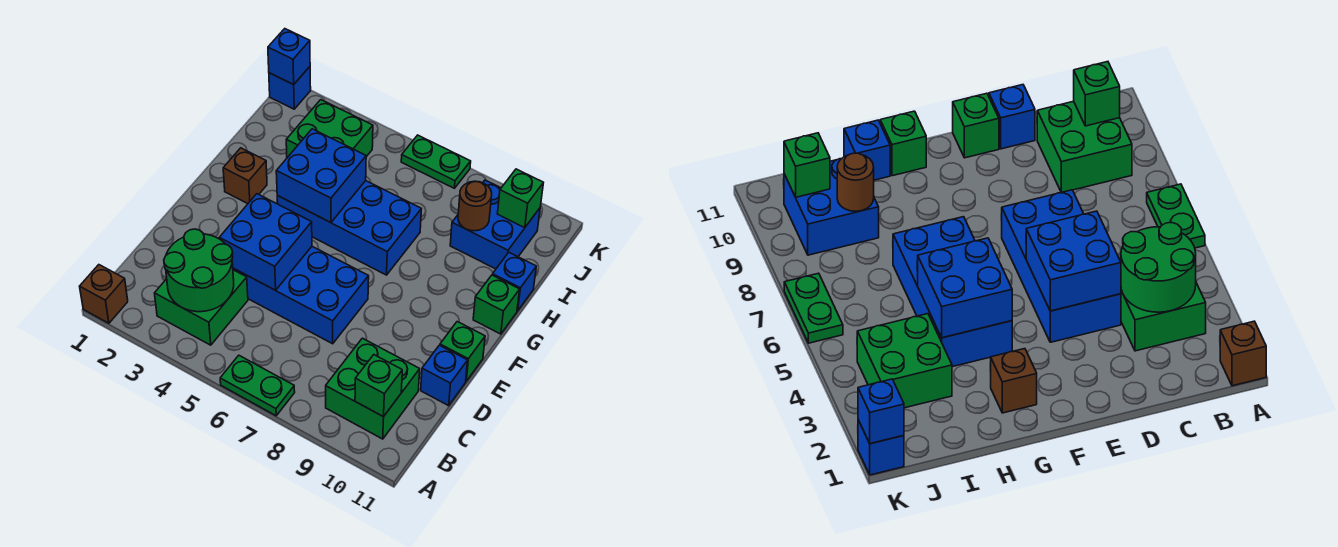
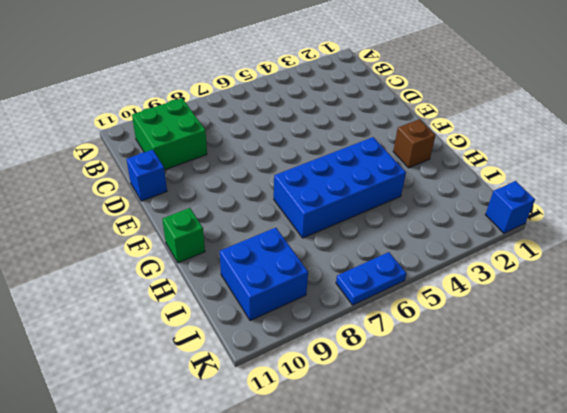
blue plate K6:K7 level 1 -> green plate K6:K7 level 1
none -> brown brick A1 level 1
none -> green plate A6:A7 level 1
none -> green brick B3:C4 level 1

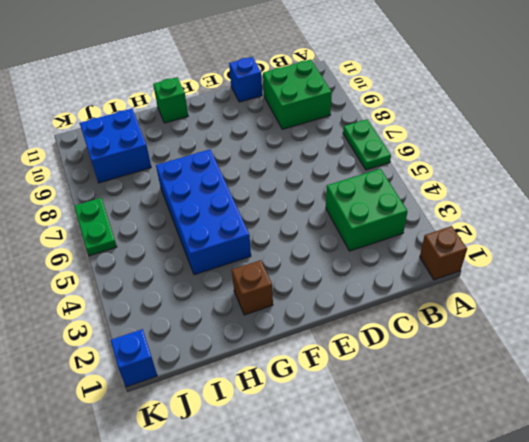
none -> blue brick D4:E7 level 1
none -> green brick E11 level 1
none -> blue brick H11 level 1

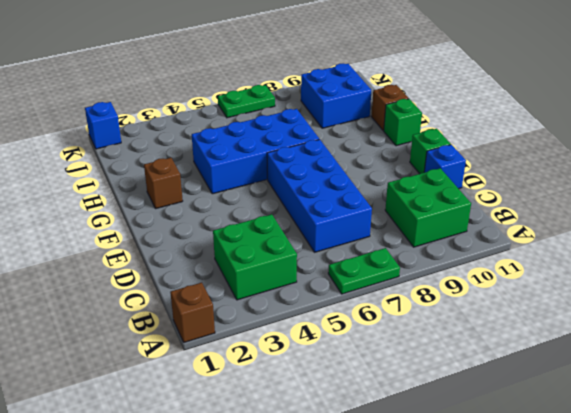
blue brick C6:F7 level 1 -> blue brick D4:E7 level 1
brown brick H11 level 1 -> blue brick H11 level 1
none -> green brick I3:J4 level 1
none -> green round brick B3:C4 level 2
none -> green brick B10 level 2

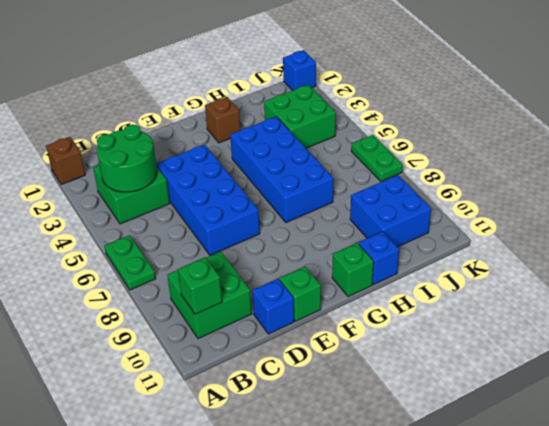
none -> blue brick D4:E5 level 2
none -> blue brick G4:H5 level 2
none -> brown round brick I9 level 2

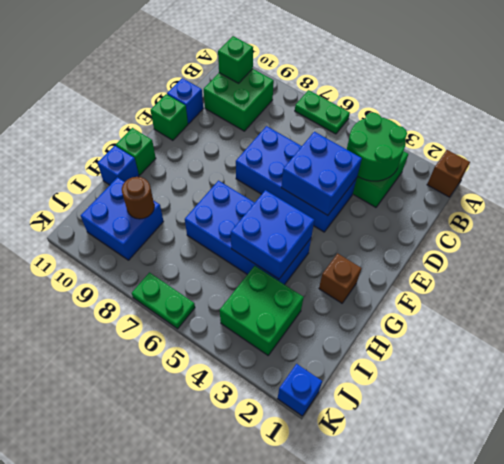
none -> green brick J10 level 2
none -> blue brick K1 level 2

